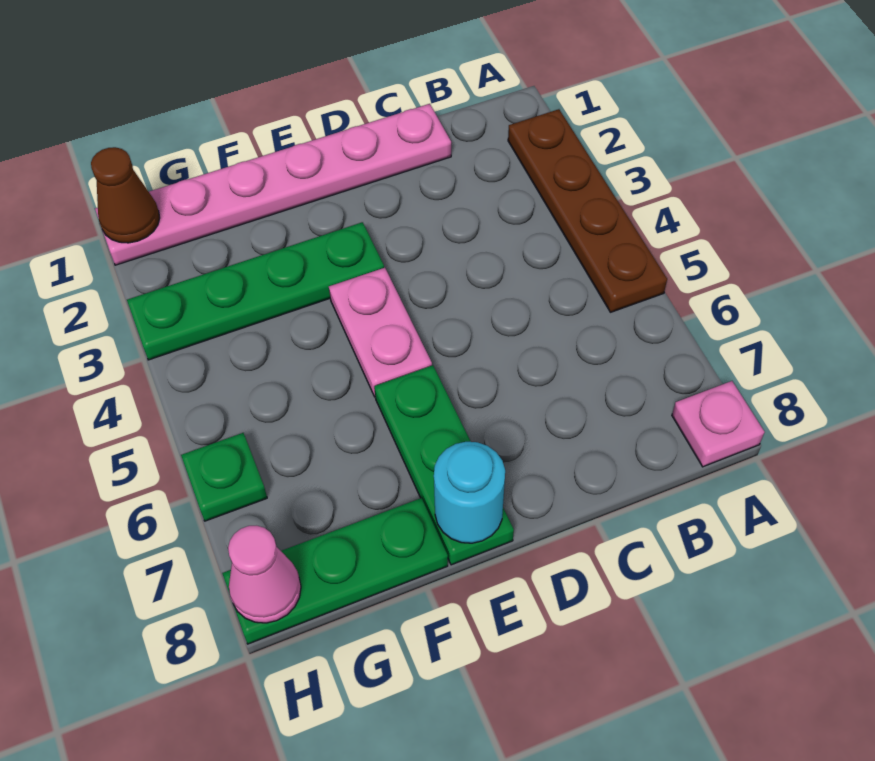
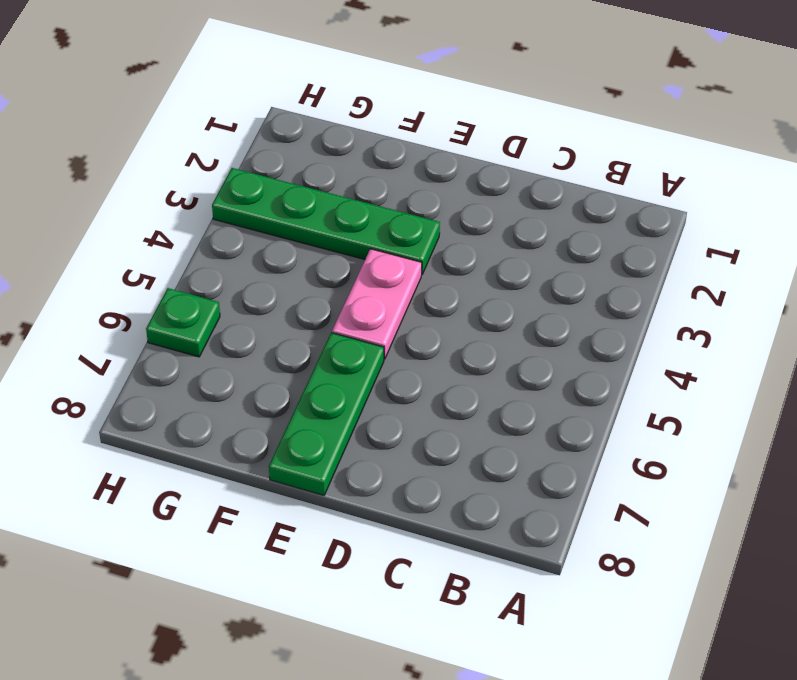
none -> brown plate A2:A5 level 1
none -> pink plate A8 level 1

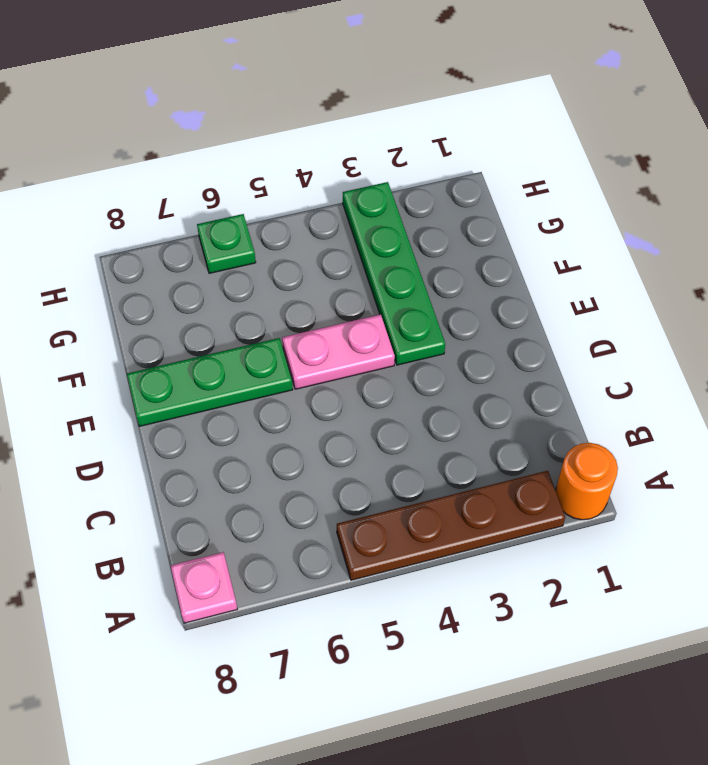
orange round brick A1 level 1 -> none
none -> pink plate C1:H1 level 1
none -> green plate F8:H8 level 1

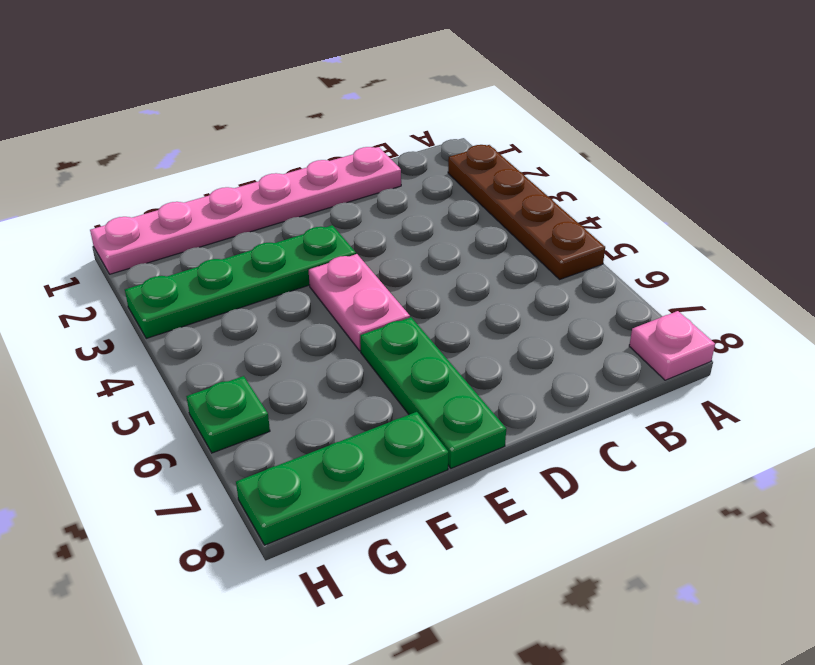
none -> cyan round brick E8 level 2
none -> brown cone H1 level 2

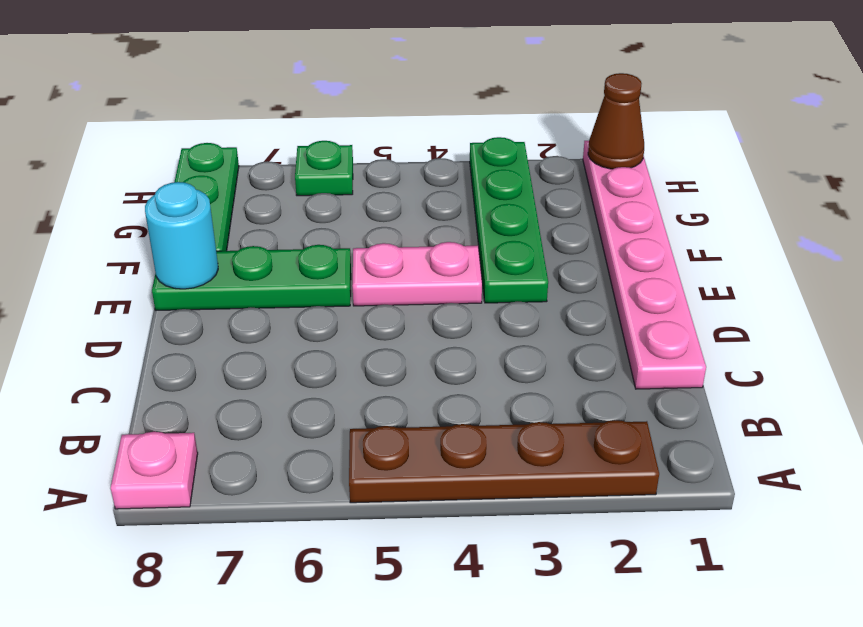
none -> pink cone H8 level 2

